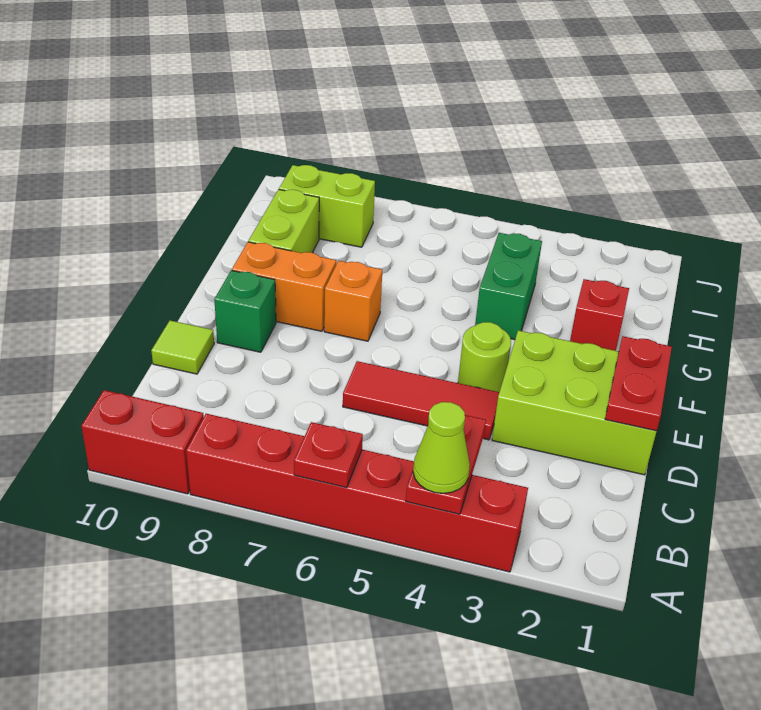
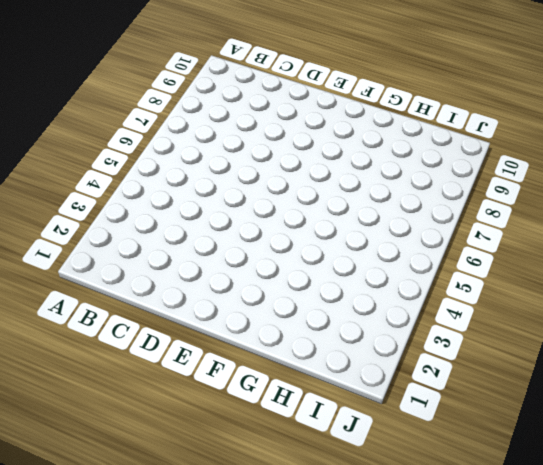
none -> red brick A3:A8 level 1
none -> red brick A9:A10 level 1
none -> lime brick D1:E3 level 1

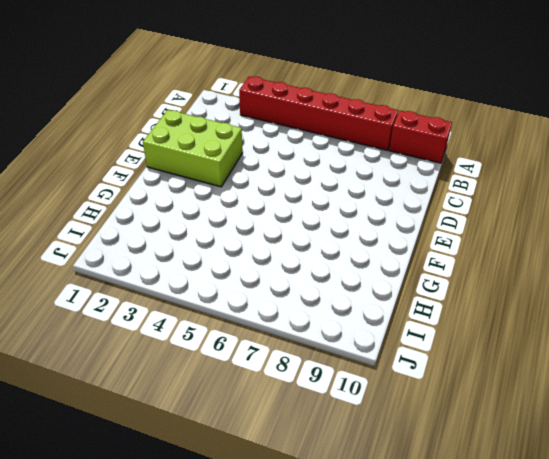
none -> red tile D4:D6 level 1
none -> lime tile D10 level 1
none -> lime round brick E4 level 1

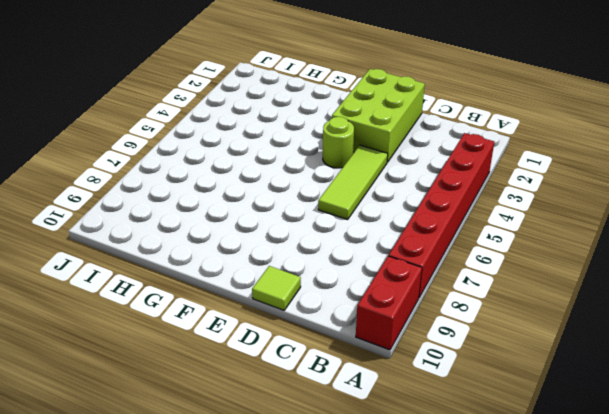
lime tile D4:D6 level 1 -> red tile D4:D6 level 1
none -> green brick E9 level 1
none -> orange brick F7 level 1
none -> orange brick F8:F9 level 1

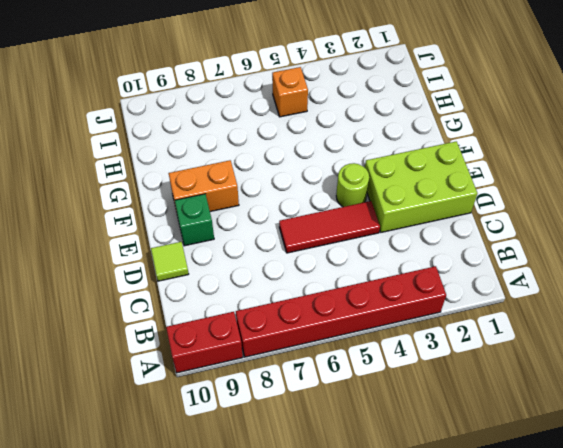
orange brick I5 level 1 -> orange brick F7 level 1
none -> red brick G2 level 1
none -> green brick G4:H4 level 1
none -> lime brick G9:H9 level 1

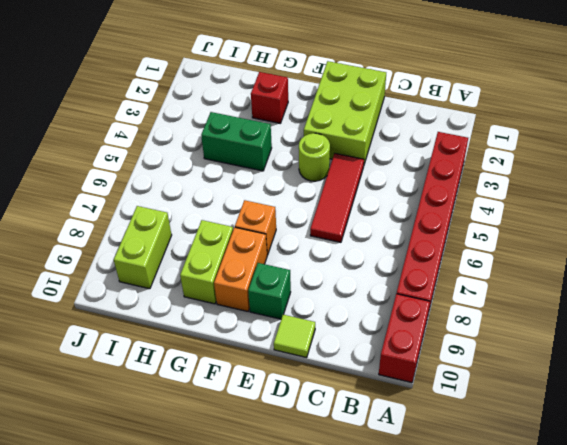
lime brick G8:G9 level 1 -> lime brick G9:H9 level 1
none -> red plate A4:B4 level 2
none -> red plate A6 level 2
none -> red plate D1:E1 level 2

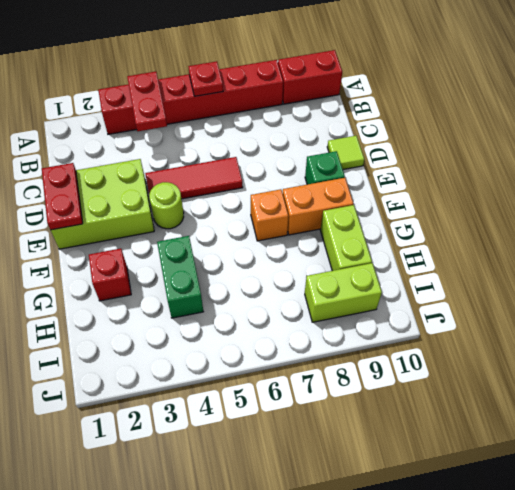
none -> lime cone A4 level 3

